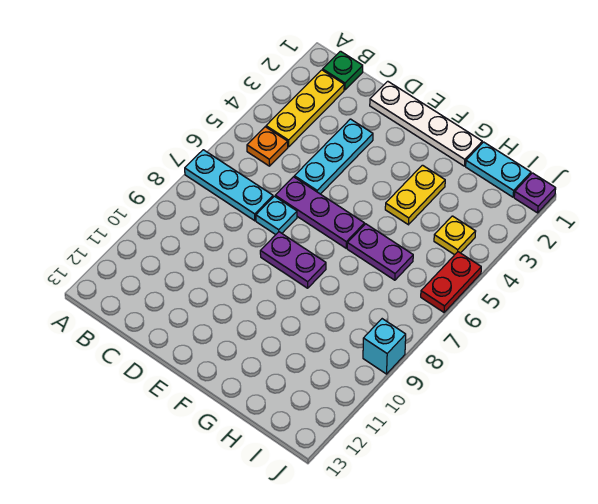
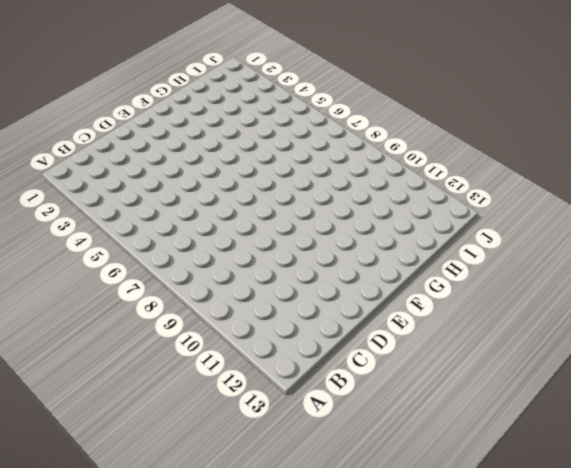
none -> cyan plate A7:C7 level 1
none -> green plate B1 level 1
none -> yellow plate B2:B4 level 1

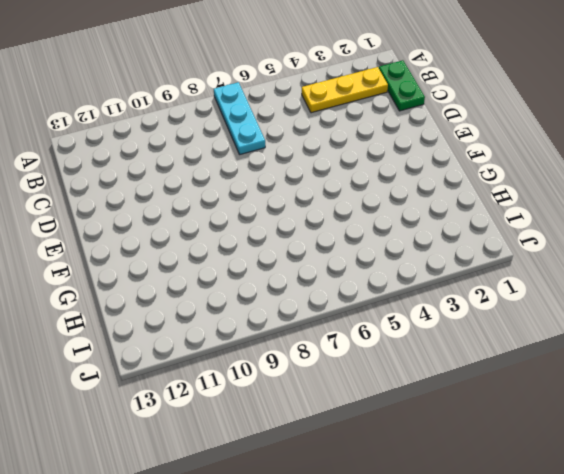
green plate B1:C1 level 1 -> green plate B1 level 1
none -> orange plate B5 level 1
none -> white plate D1:G1 level 1
none -> cyan plate D3:D5 level 1

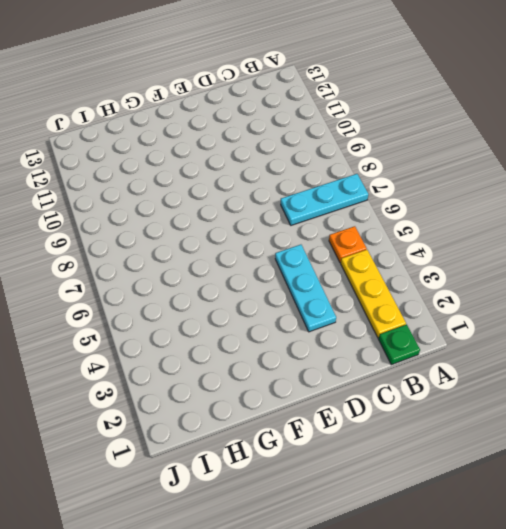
none -> white plate D1:G1 level 1
none -> purple plate D6:F6 level 1
none -> cyan plate D7 level 1

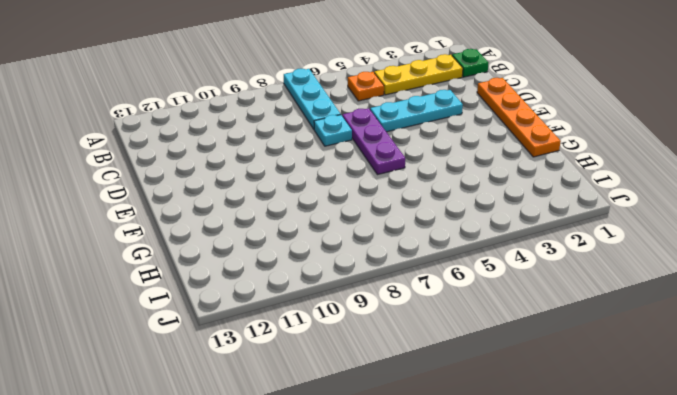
orange plate D1:G1 level 1 -> white plate D1:G1 level 1
none -> purple plate E8:F8 level 1
none -> yellow plate G3:G4 level 1
none -> purple plate G6:H6 level 1

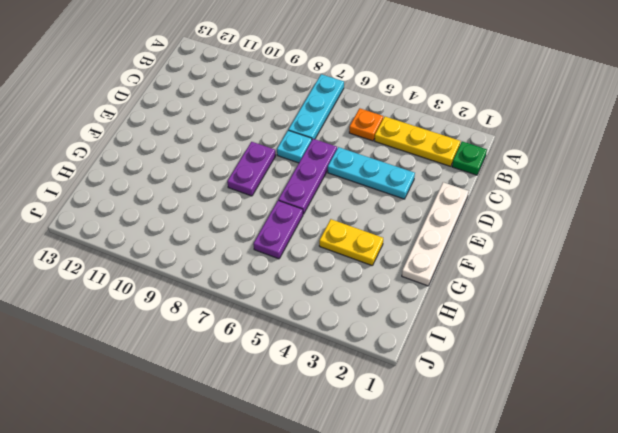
none -> cyan plate H1:I1 level 1
none -> yellow plate I4 level 1
none -> purple plate J1 level 1

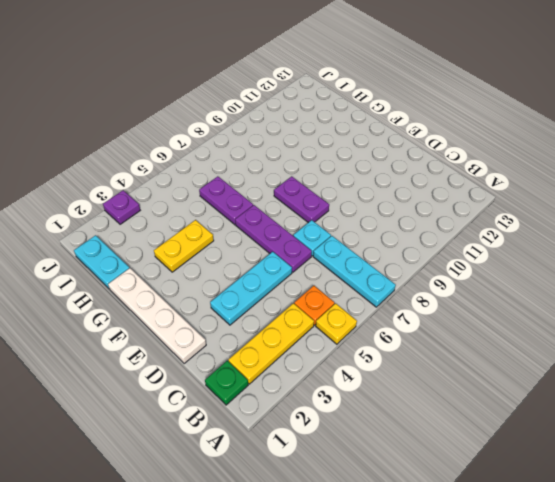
yellow plate A5 level 1 -> yellow plate I4 level 1
purple plate J3 level 1 -> purple plate J1 level 1
none -> red plate J5:J6 level 1
none -> cyan brick J9 level 1

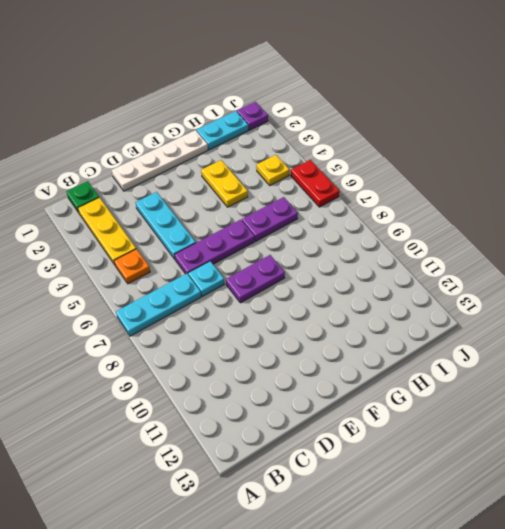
none -> cyan brick J9 level 1

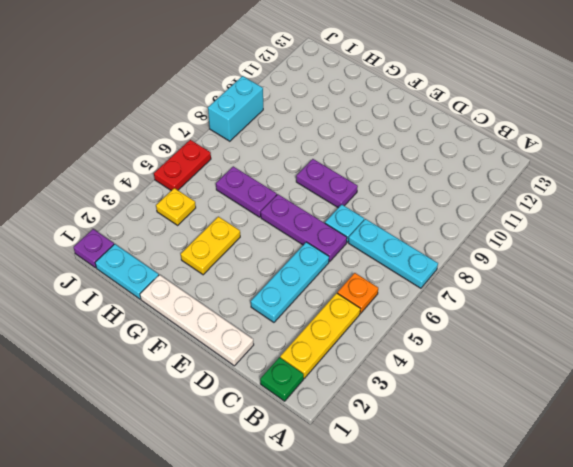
cyan brick J8:J9 level 1 -> cyan brick J9 level 1

